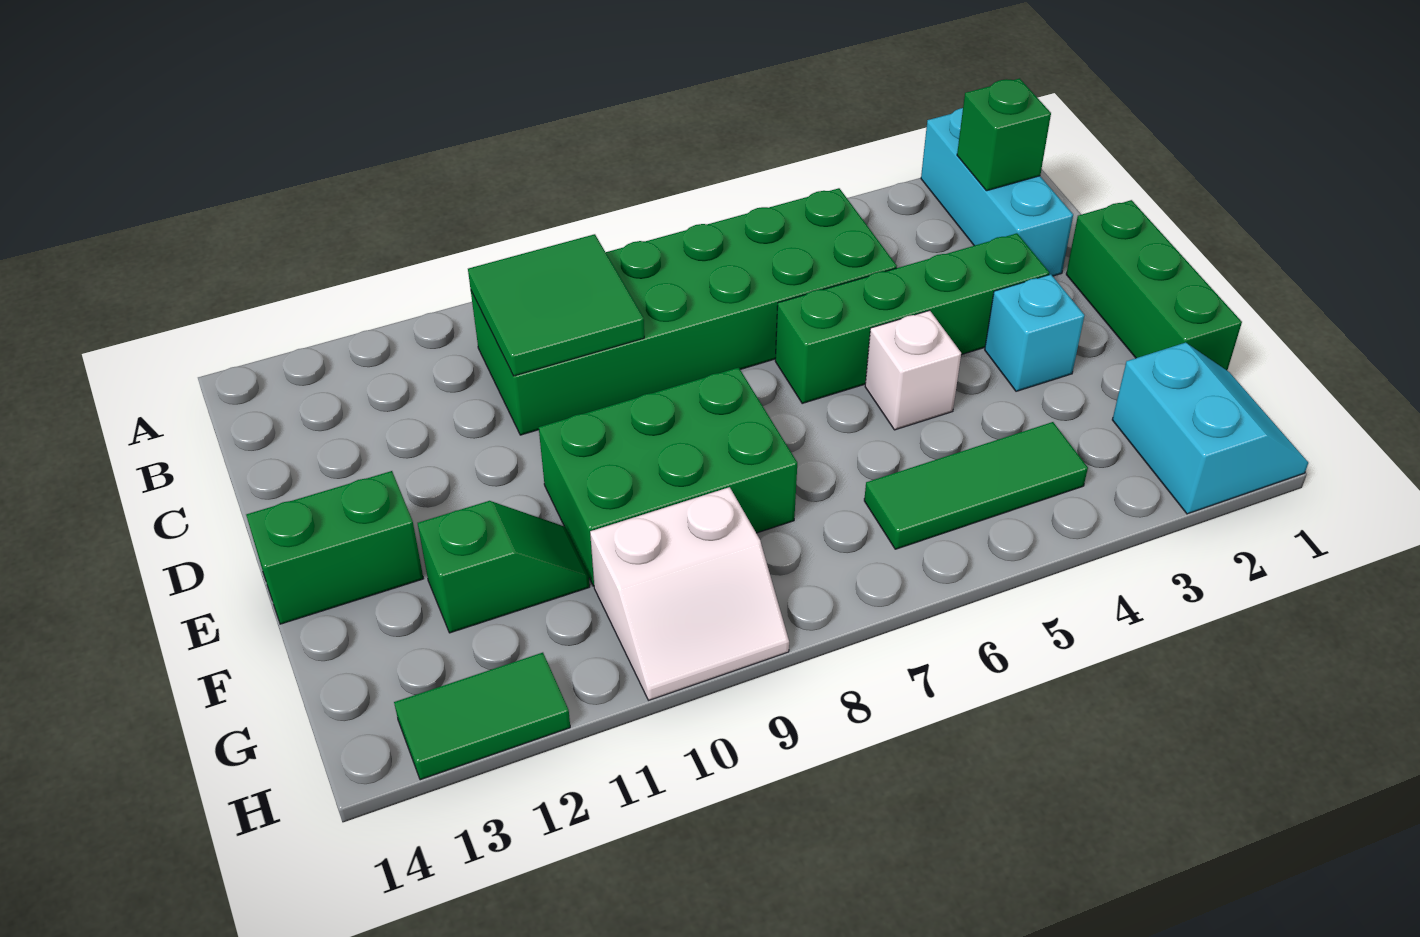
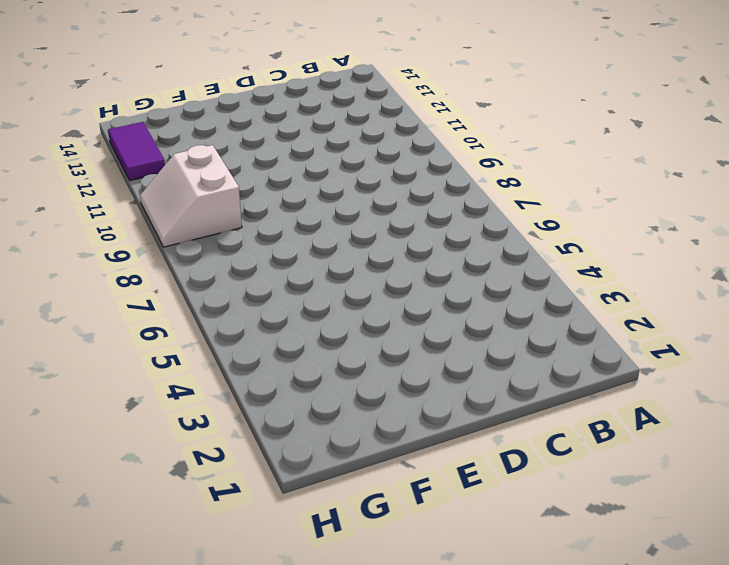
purple tile H12:H13 level 1 -> green tile H12:H13 level 1
none -> cyan brick A2:C2 level 1
none -> green brick B5:C10 level 1
none -> green brick D1:F1 level 1

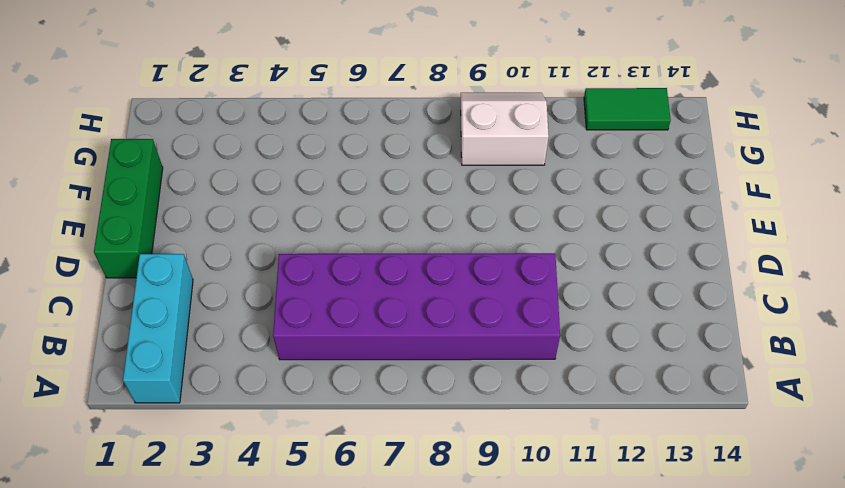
purple brick B5:C10 level 1 -> green brick B5:C10 level 1
none -> green brick D3:D6 level 1
none -> cyan brick E3 level 1
none -> white brick E5 level 1

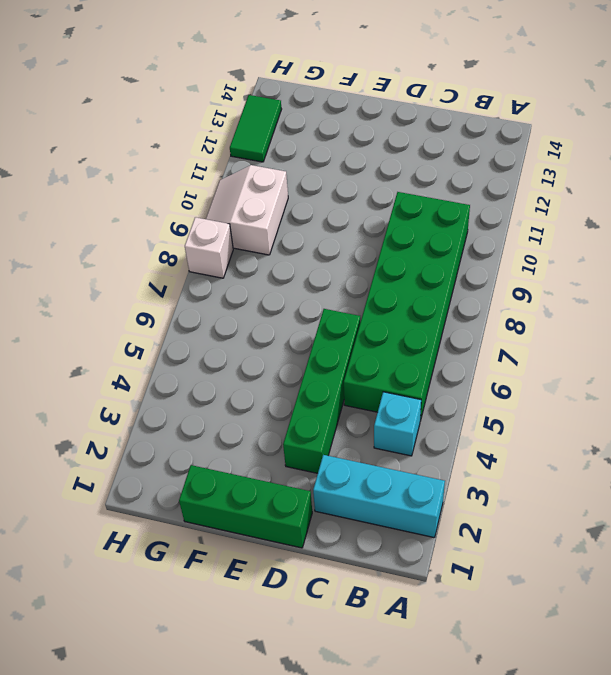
cyan brick B4 level 1 -> cyan brick E3 level 1
white brick H8 level 1 -> white brick E5 level 1
none -> green brick E8:F10 level 1
none -> green brick E13:E14 level 1
none -> green slope F11:F12 level 1 top 12

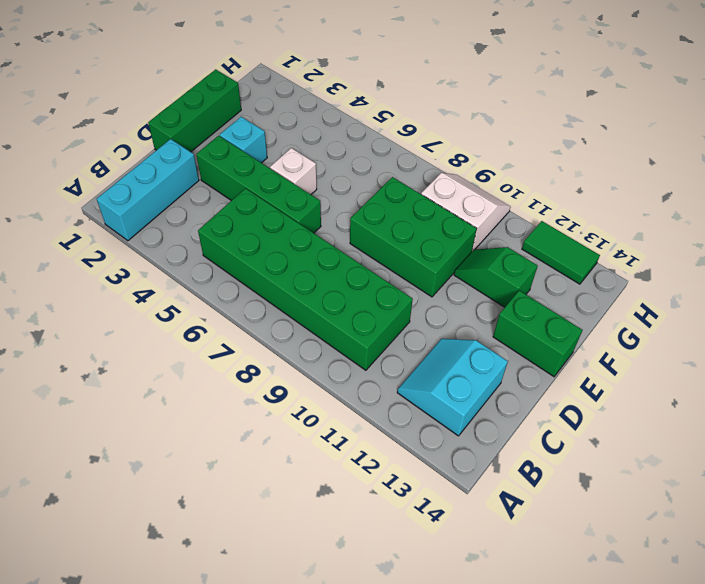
cyan slope B12:C13 level 1 top 13 -> cyan slope G1:H2 level 1 top 2
none -> green tile G4:G6 level 1
none -> green brick B2 level 2
none -> green tile B9:C10 level 2

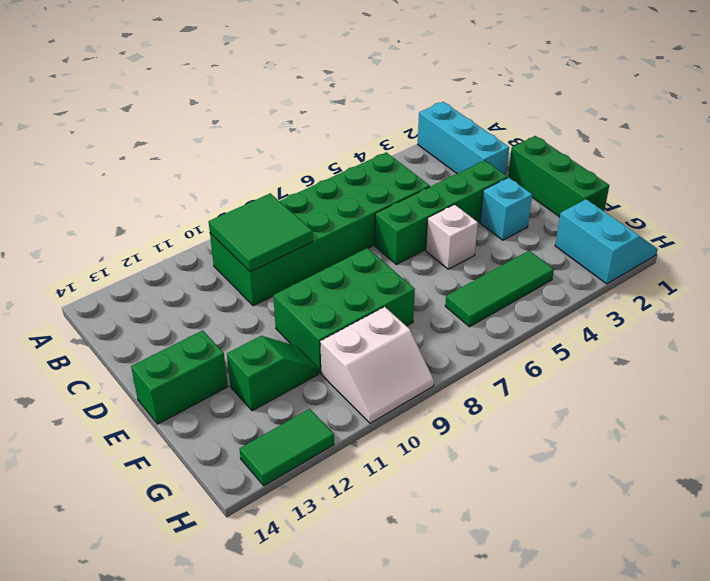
none -> green brick B2 level 2

